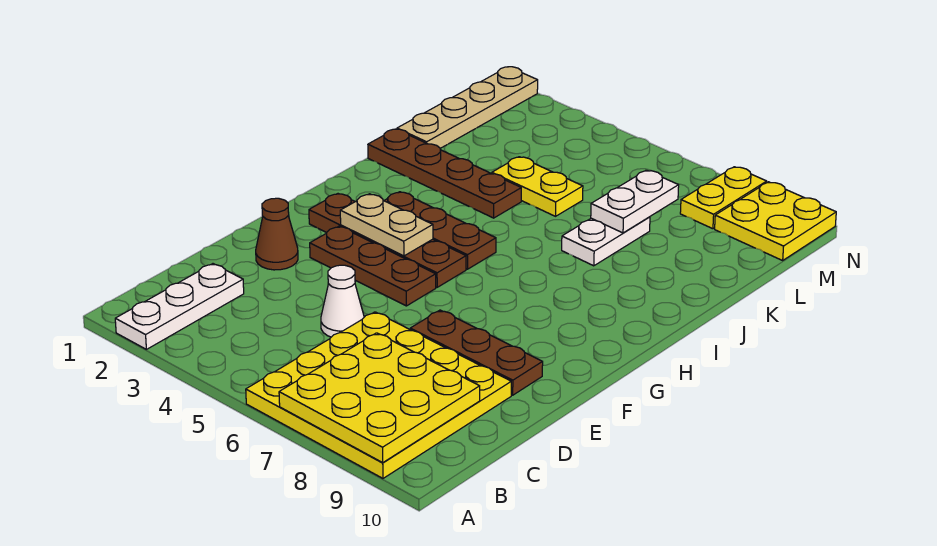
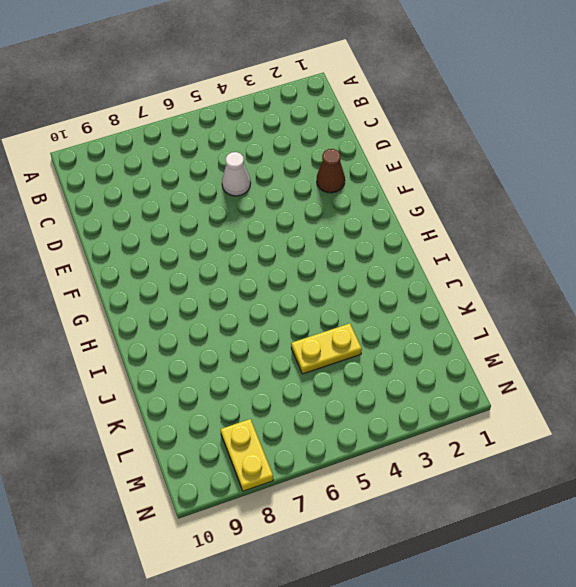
none -> white plate A2:C2 level 1
none -> yellow plate A6:D9 level 1
none -> brown plate E7:E9 level 1

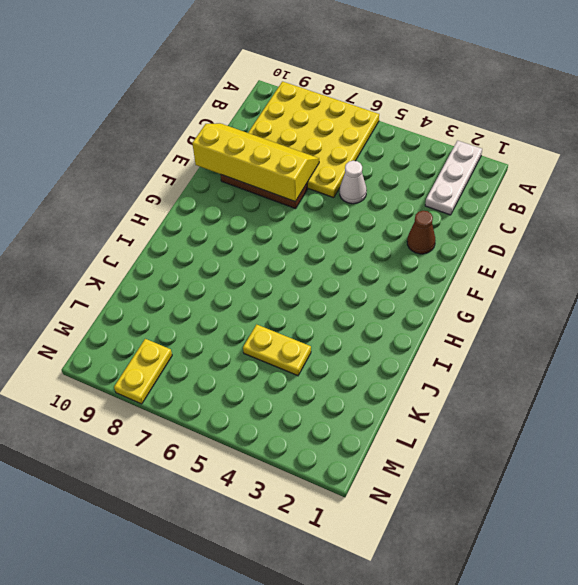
yellow slope D7:E10 level 2 top E -> none
none -> brown plate F3:F5 level 1
none -> brown plate G2:G5 level 1
none -> brown plate H3:H5 level 1

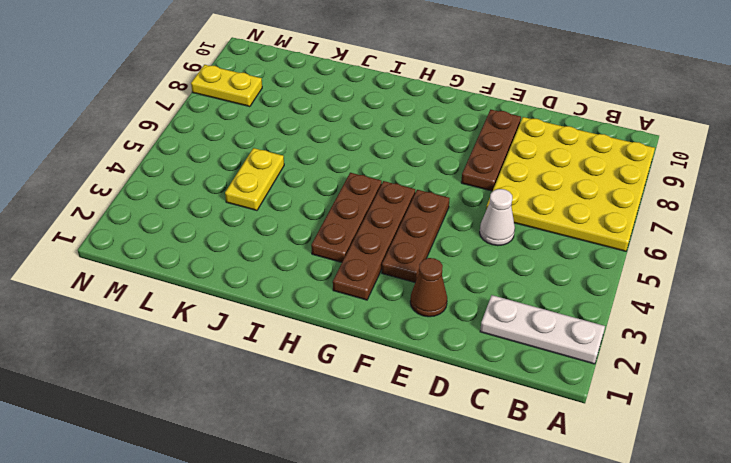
none -> brown plate J1:J4 level 1
none -> white plate J7:K7 level 1
none -> tan plate K1:N1 level 1

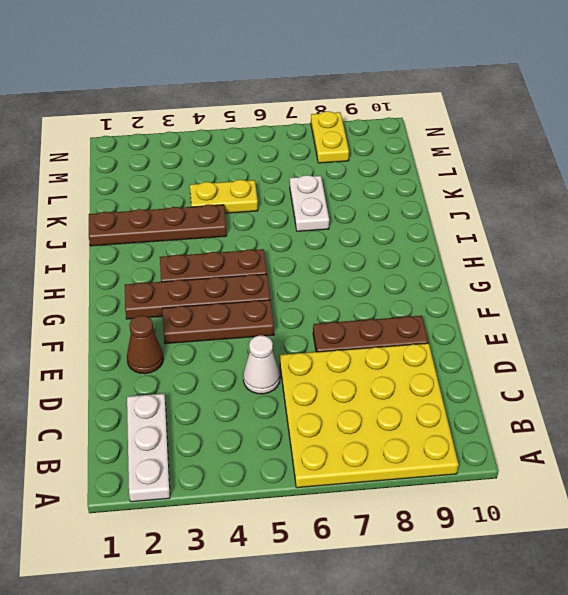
none -> tan plate K1:N1 level 1
none -> yellow plate M9:N10 level 1
none -> yellow plate A7:C9 level 2

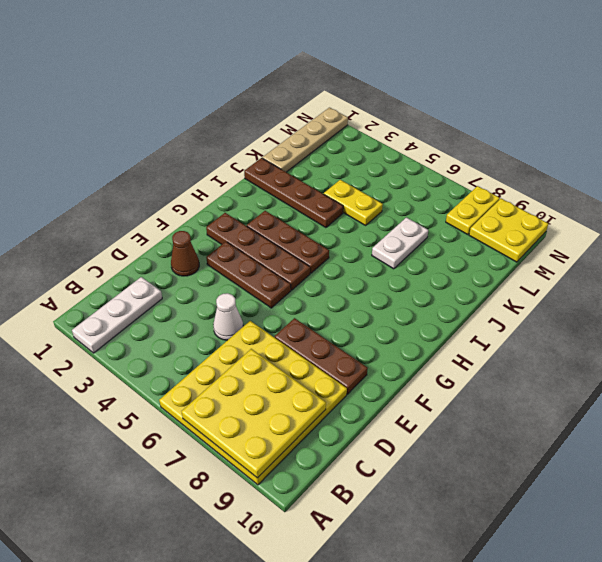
none -> tan plate G3:G4 level 2
none -> white plate K7:L7 level 2

